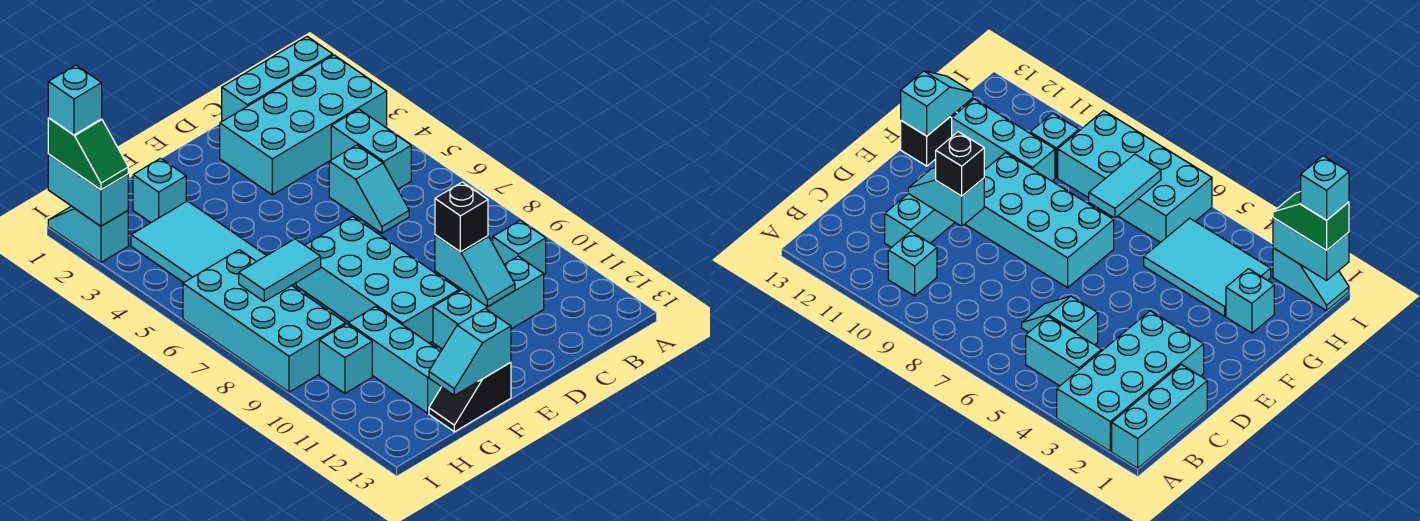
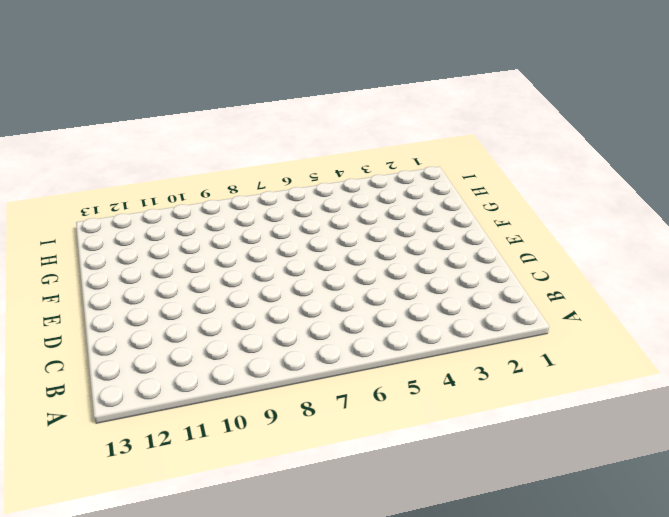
none -> cyan brick A1:C1 level 1
none -> cyan brick A2:D3 level 1
none -> cyan brick B4:B5 level 1

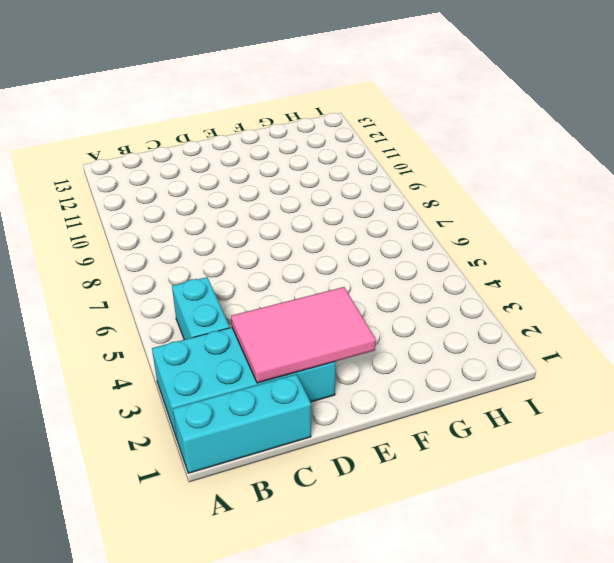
pink tile C2:E3 level 2 -> none
none -> cyan brick B10 level 1
none -> cyan slope C5:C6 level 1 top 5
none -> cyan brick C11:E11 level 1

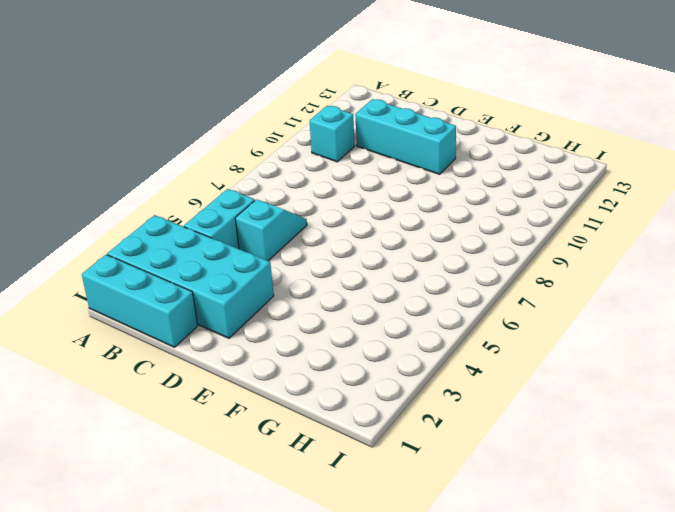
none -> cyan brick E7:F10 level 1
none -> black slope F13:G13 level 1 top F
none -> cyan brick G2 level 1

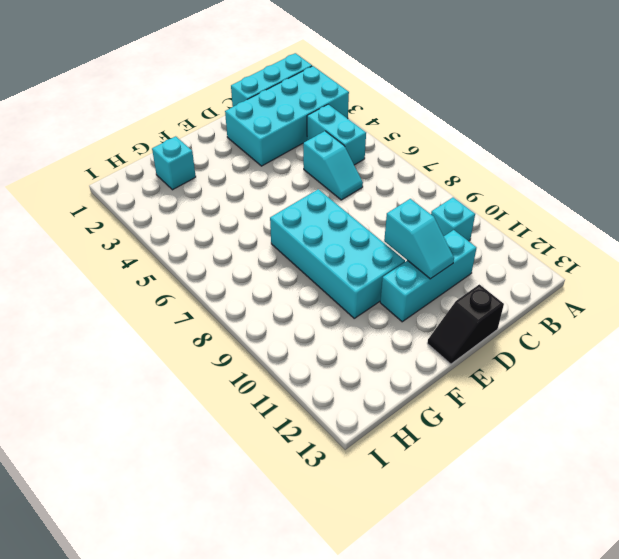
black slope D13:E13 level 1 top D -> black slope F13:G13 level 1 top F
none -> cyan tile G3:H5 level 1
none -> cyan brick G10:G12 level 1
none -> cyan brick H6:I9 level 1

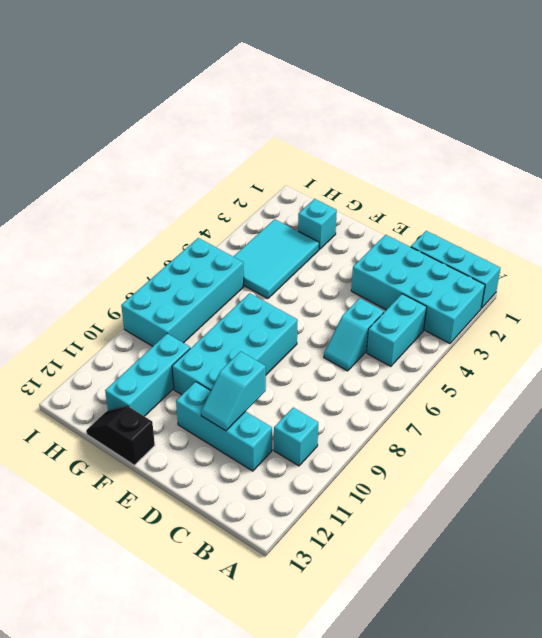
none -> cyan brick H10 level 1
none -> cyan slope I1:I2 level 1 top 2
none -> cyan slope F13:G13 level 2 top F

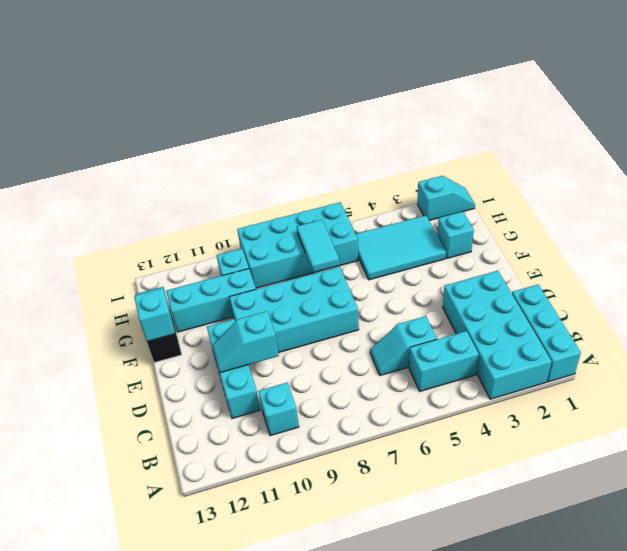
none -> cyan brick I1:I2 level 2
none -> black brick D10 level 3
none -> green slope I1:I2 level 3 top 1

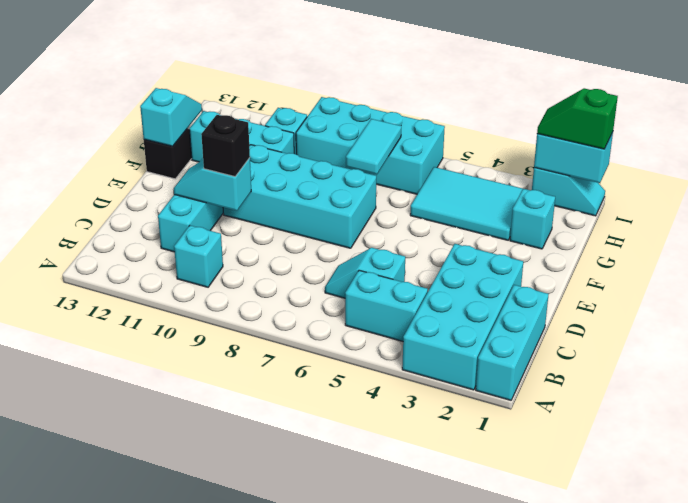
none -> cyan brick I1 level 4

